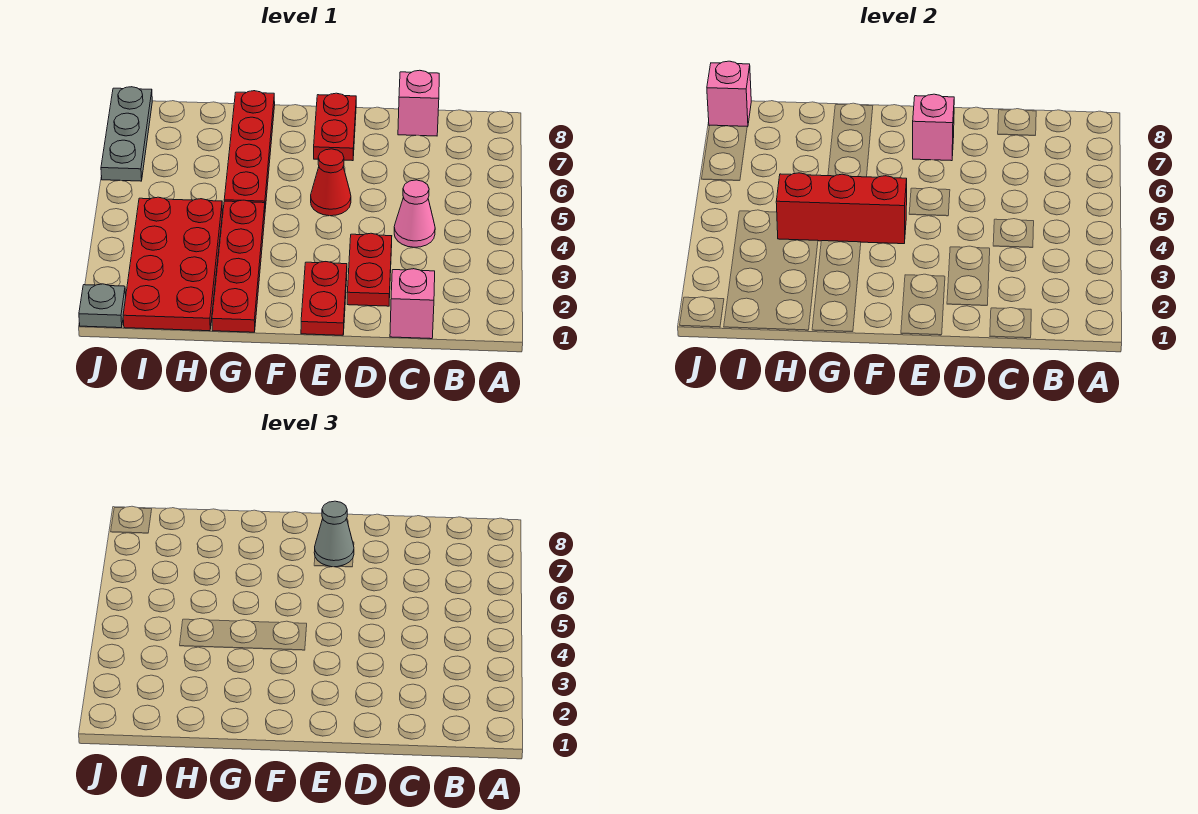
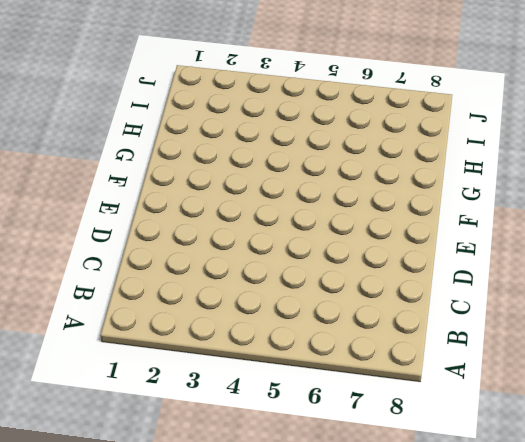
none -> pink brick C1 level 1
none -> pink cone C4 level 1
none -> pink brick C8 level 1

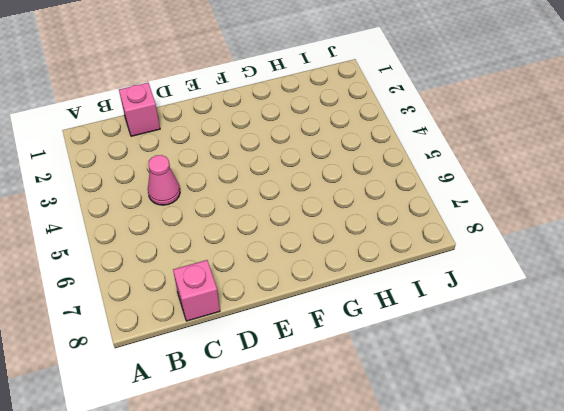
none -> red plate D2:D3 level 1
none -> red plate E1:E2 level 1
none -> red cone E5 level 1

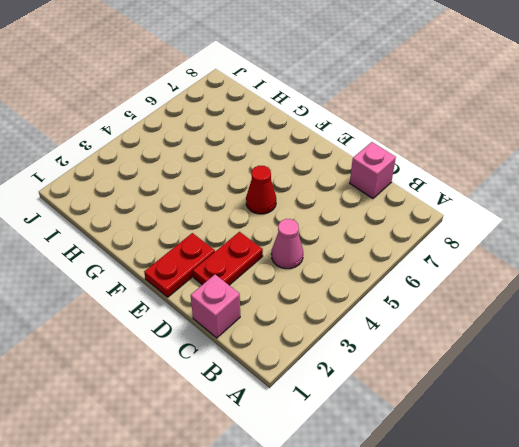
none -> red plate E7:E8 level 1
none -> red plate G1:G4 level 1
none -> red plate G5:G8 level 1

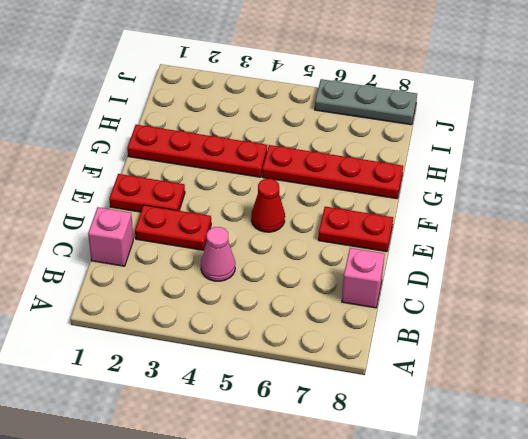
none -> red plate H1:I4 level 1
none -> grey plate J1 level 1
none -> pink brick E7 level 2

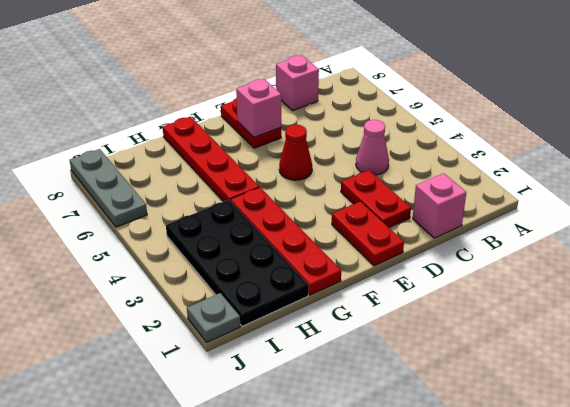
black plate H1:I4 level 1 -> red plate H1:I4 level 1
none -> red brick F4:H4 level 2
none -> pink brick J8 level 2
none -> grey cone E7 level 3

